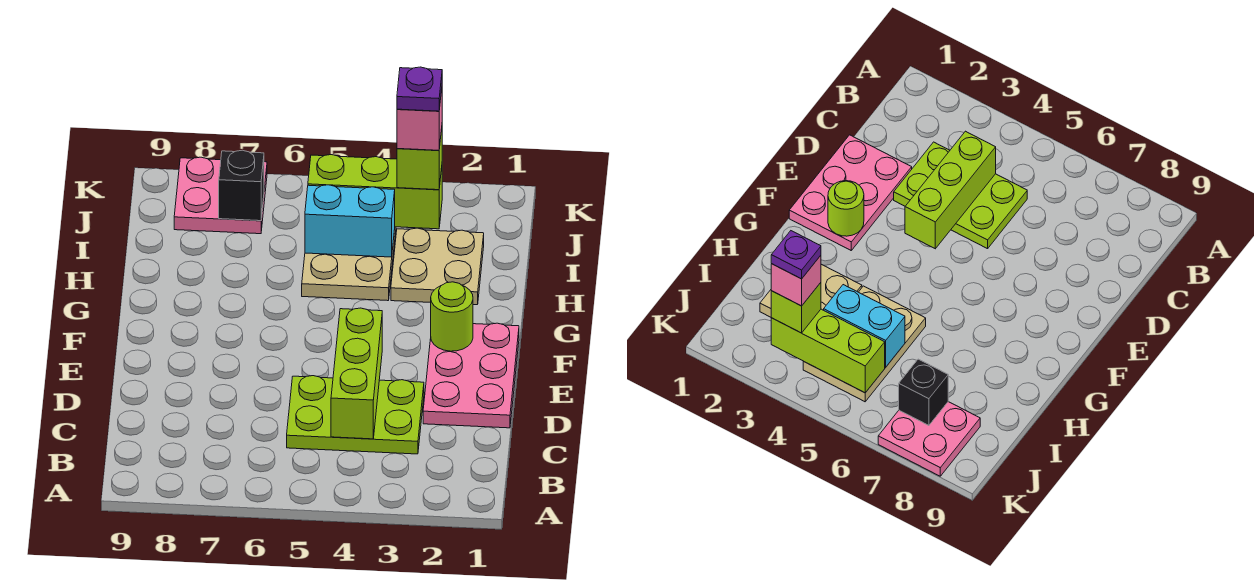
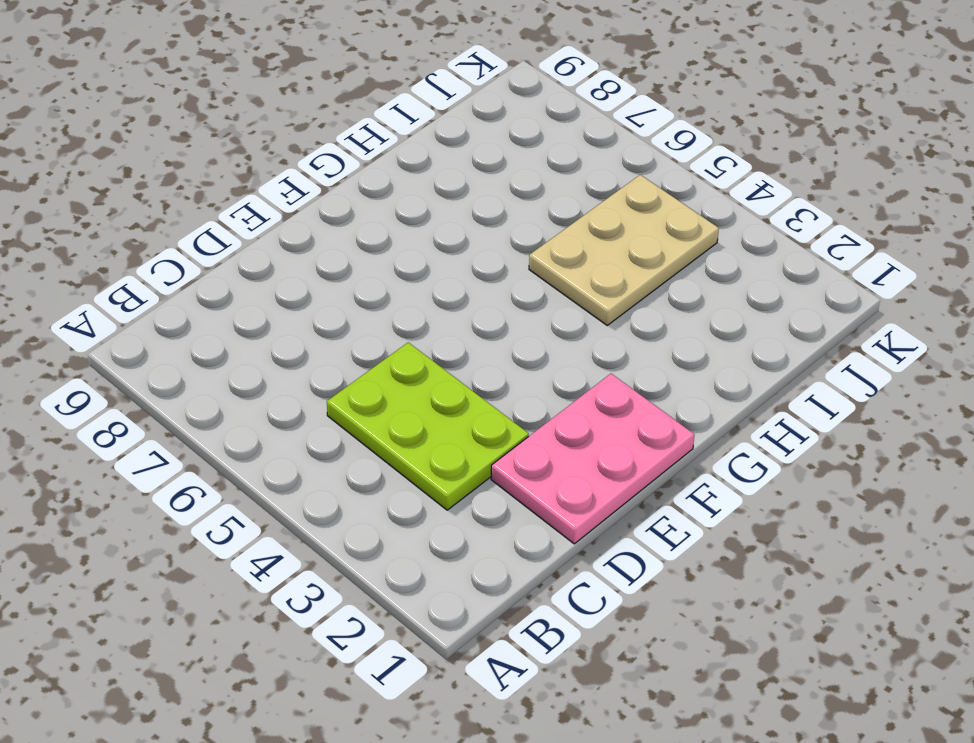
none -> tan plate H2:I3 level 1
none -> pink plate J7:K8 level 1
none -> lime brick C4:E4 level 2

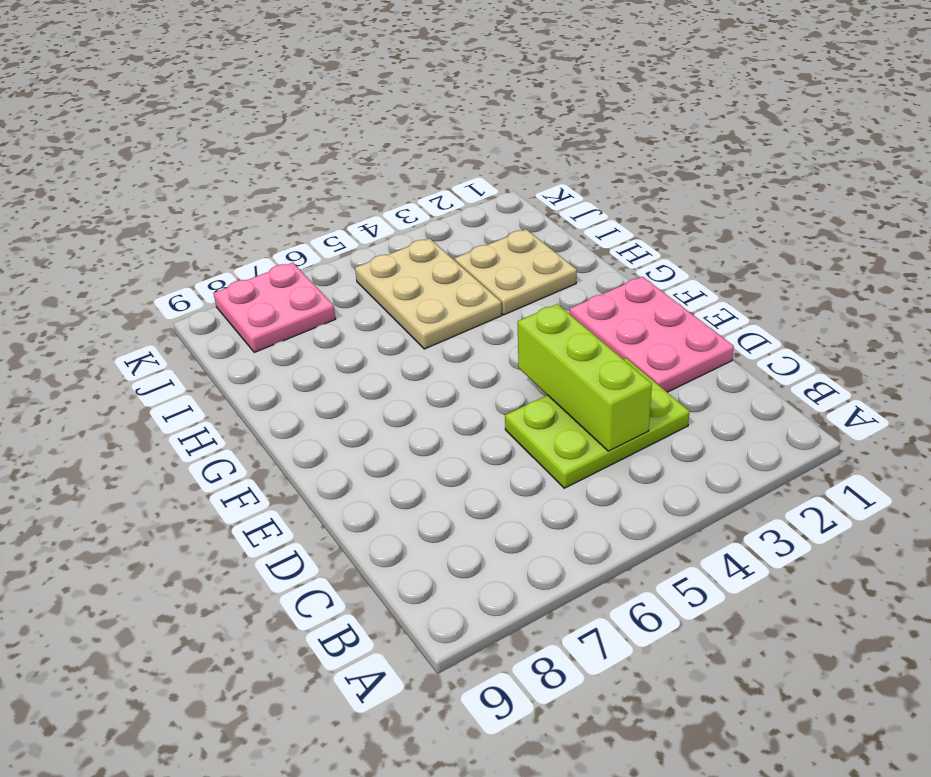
none -> lime round brick F2 level 2
none -> cyan brick I4:I5 level 2
none -> lime brick J3:J5 level 2

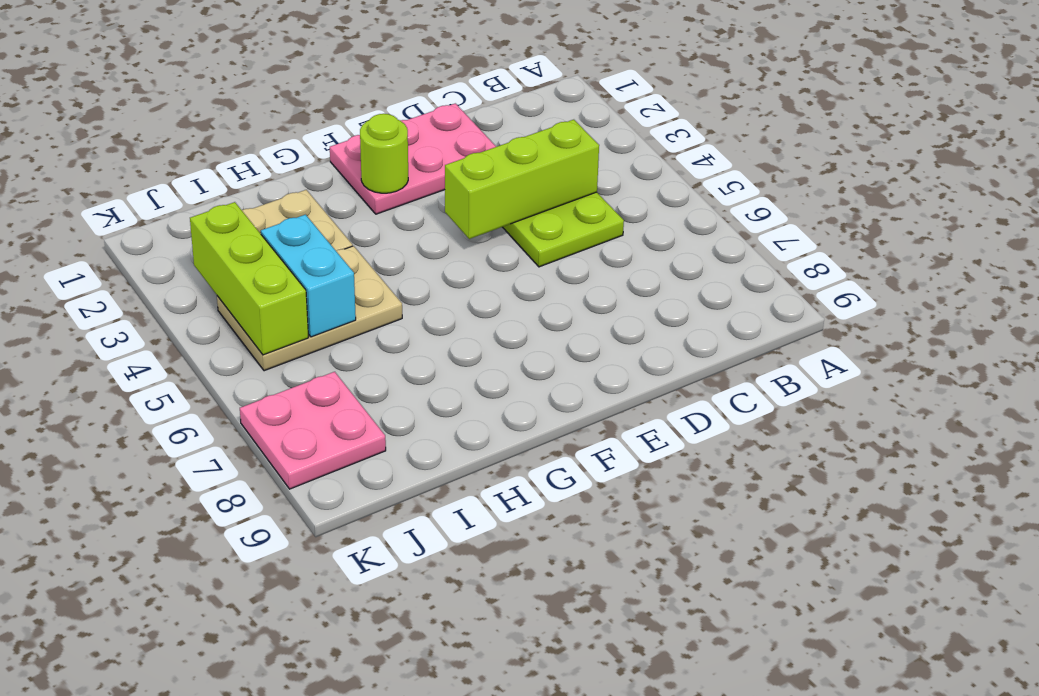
none -> black brick J7 level 2
none -> lime brick J3 level 3
none -> pink brick J3 level 4

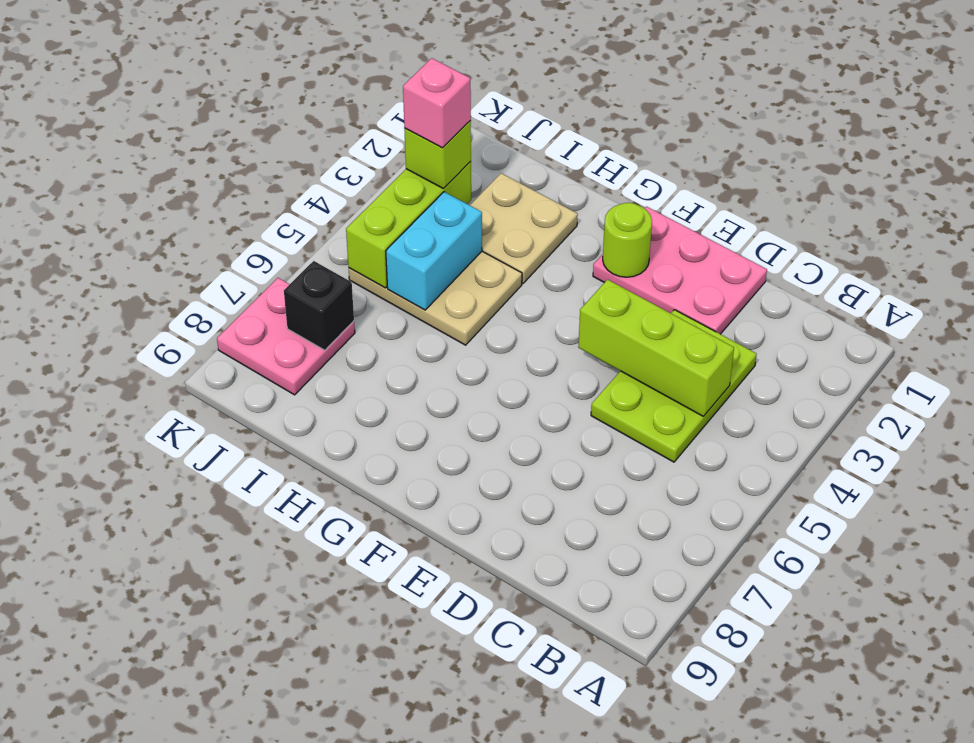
none -> purple plate J3 level 5

